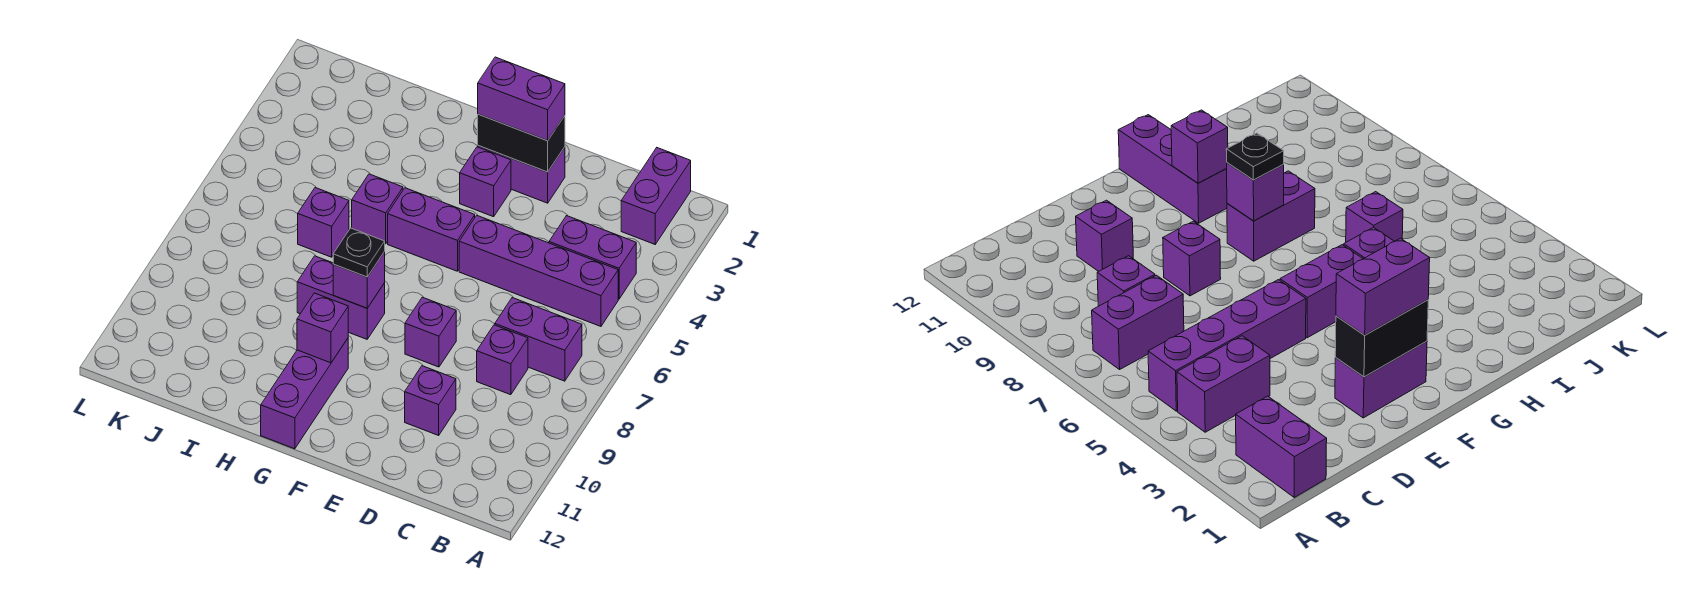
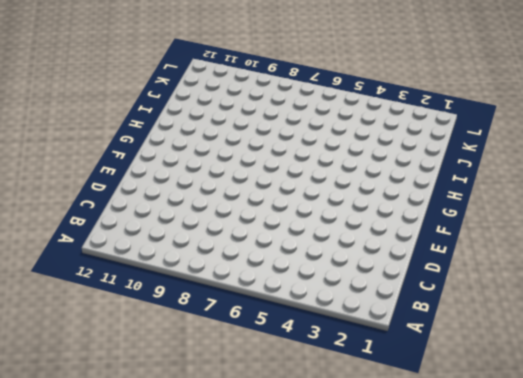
none -> purple brick B1:B2 level 1
none -> purple brick B4:C4 level 1
none -> purple brick B5:E5 level 1

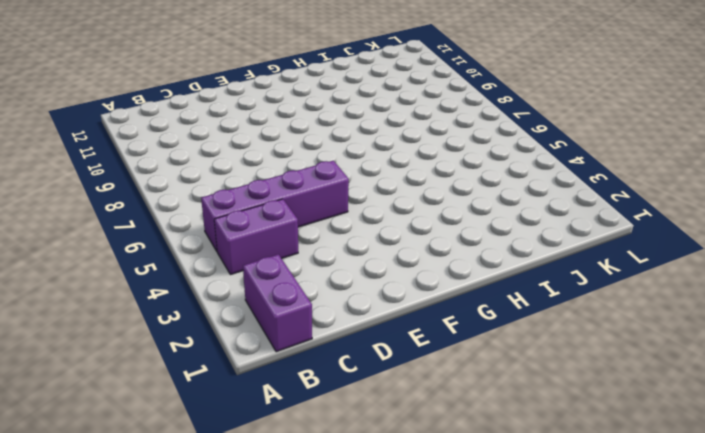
none -> purple brick B7:C7 level 1
none -> purple brick C8 level 1
none -> purple brick D10 level 1

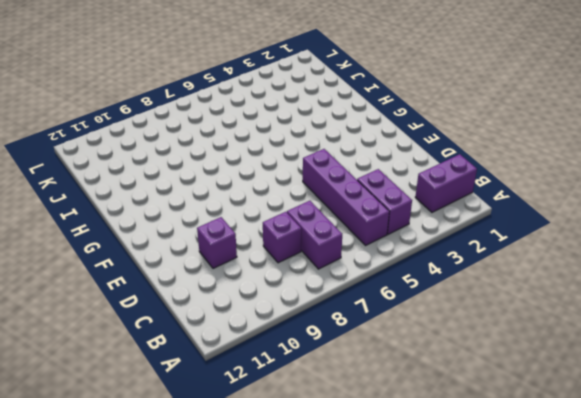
none -> purple brick E2:F2 level 1
none -> purple brick E8 level 1
none -> purple brick F3 level 1

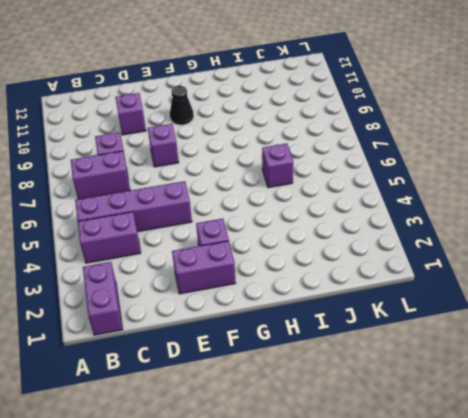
black cone F10 level 1 -> none
none -> purple brick F5:G5 level 1
none -> purple brick G8:H8 level 1
none -> purple brick G10:G12 level 1

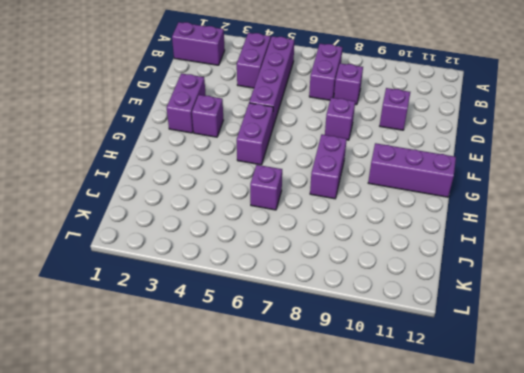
none -> purple brick H5 level 1
none -> black brick E2:F2 level 2
none -> purple brick G8 level 2

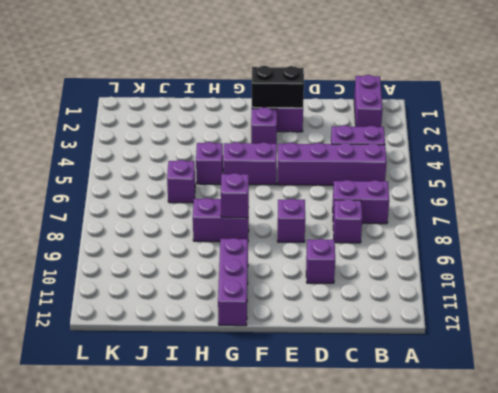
none -> purple brick G10 level 2
none -> purple brick E2:F2 level 3
none -> black plate G8 level 3

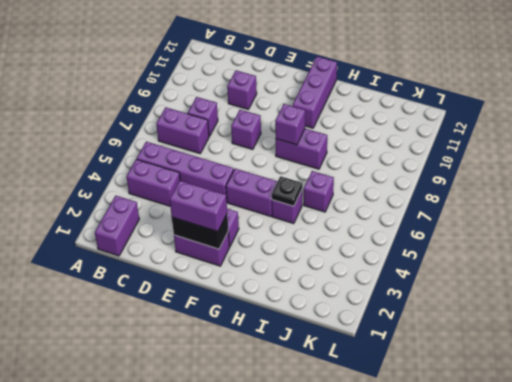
black plate H5 level 2 -> black plate G8 level 3
none -> purple brick G10 level 2

